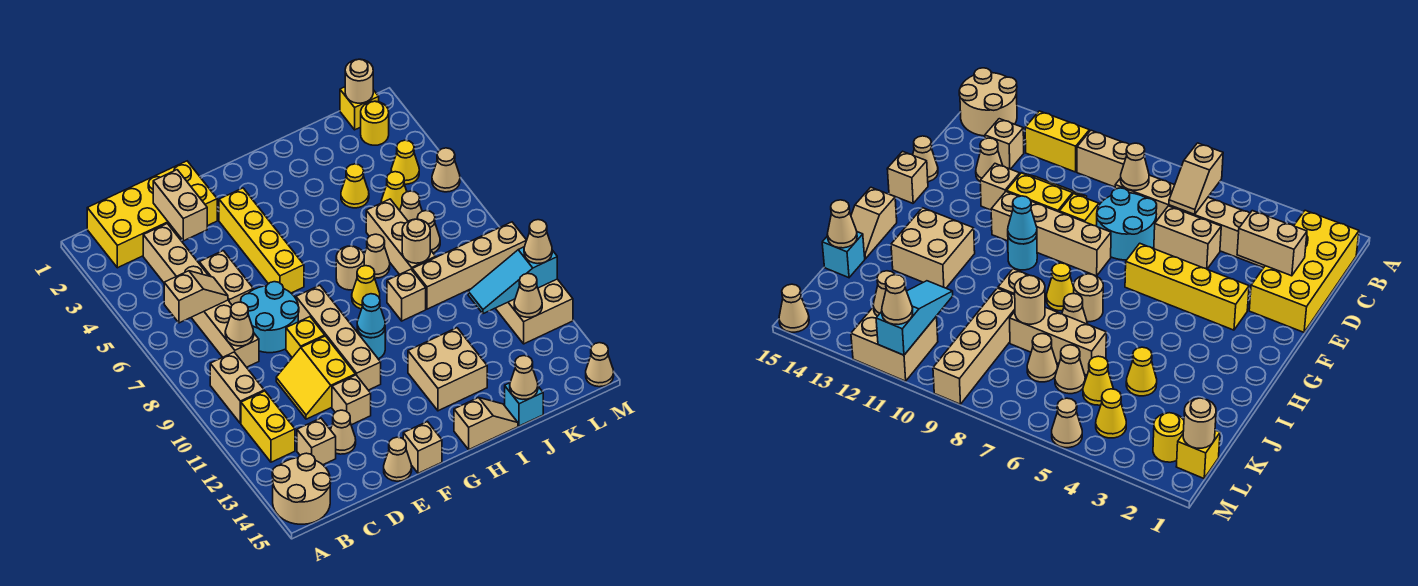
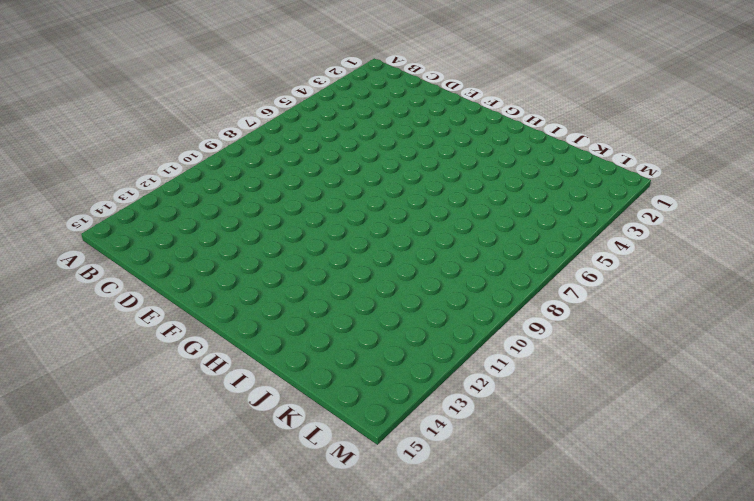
none -> tan round brick A14:B15 level 1
none -> yellow brick B1:E2 level 1
none -> tan brick B9:B10 level 1
none -> yellow brick B11:B12 level 1

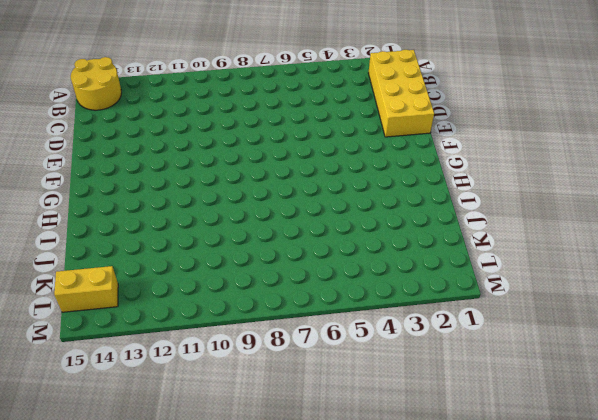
yellow round brick A14:B15 level 1 -> tan round brick A14:B15 level 1
yellow brick L14:L15 level 1 -> yellow brick B11:B12 level 1
none -> tan brick B9:B10 level 1
none -> tan brick C3:C8 level 1
none -> tan brick C13 level 1
none -> tan brick D5:D6 level 1

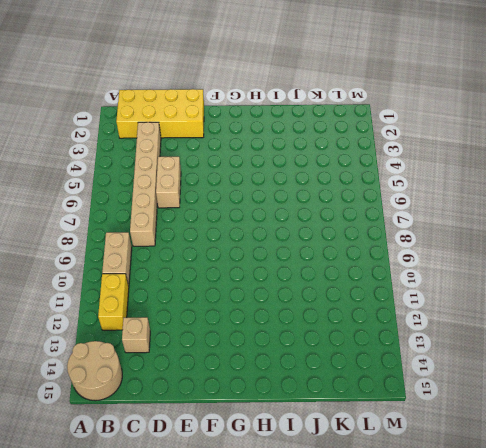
none -> cyan round brick D7:E8 level 1
none -> yellow slope D10:E11 level 1 top E
none -> tan cone D13 level 1
none -> yellow brick E9 level 1

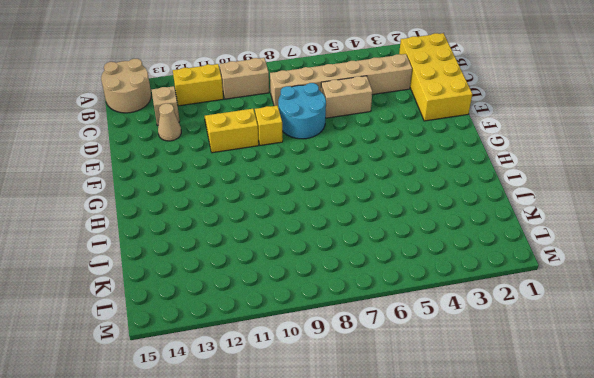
none -> tan brick E12 level 1
none -> tan cone E15 level 1
none -> yellow brick F3:F6 level 1
none -> tan brick F8:F11 level 1

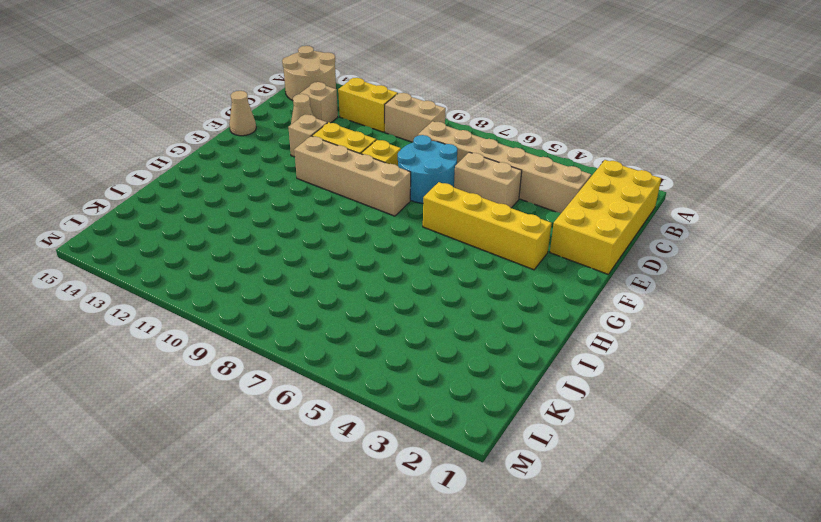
none -> tan brick F15 level 1
none -> cyan round brick G10 level 1
none -> tan round brick H7 level 1
none -> yellow cone H8 level 1

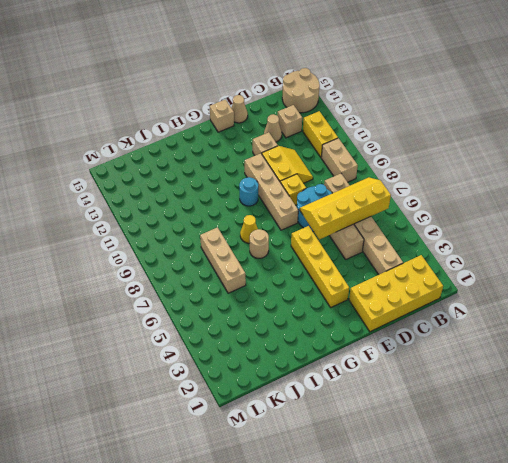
yellow slope B6:E7 level 2 top 6 -> tan slope B6:C6 level 2 top B
none -> tan brick H12:I13 level 1
none -> tan slope H15:I15 level 1 top H
none -> tan cone I7 level 1
none -> tan brick I9 level 1

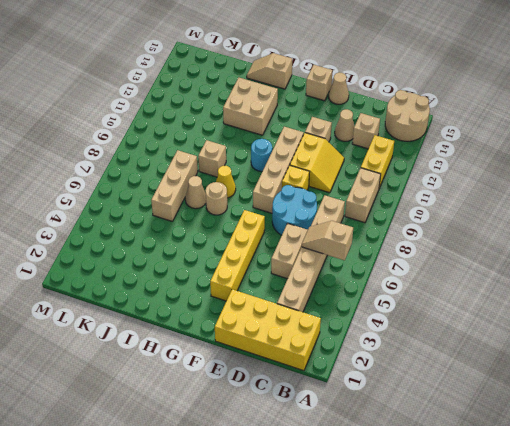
none -> yellow cone J4 level 1
none -> tan brick J9:M9 level 1
none -> cyan brick J15 level 1
none -> yellow cone K5 level 1

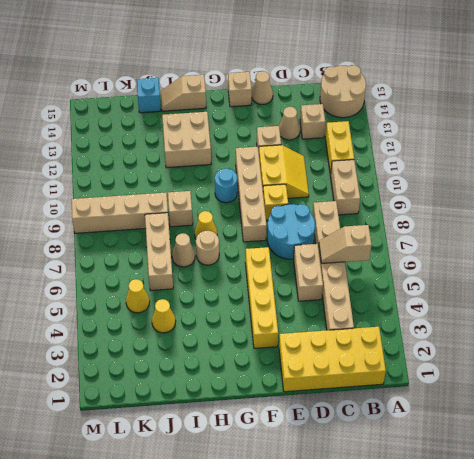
none -> tan cone K6 level 1
none -> tan cone K7 level 1
none -> yellow brick L1 level 1
none -> yellow round brick L2 level 1

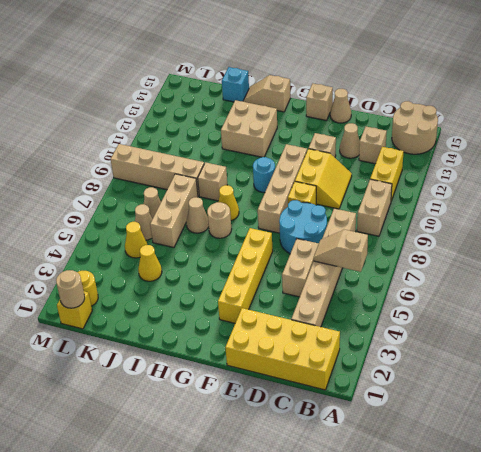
none -> yellow cone L4 level 1
none -> tan brick L11:M12 level 1
none -> tan cone M5 level 1
none -> tan cone M15 level 1

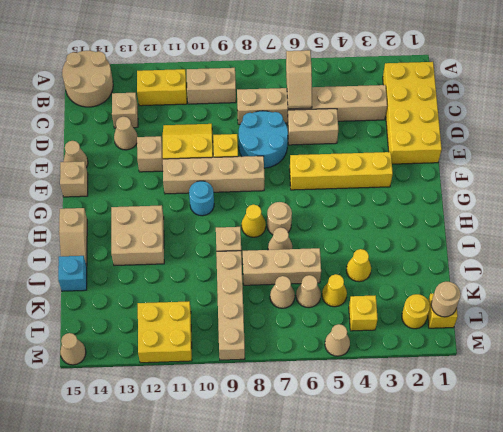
yellow brick L4 level 1 -> yellow cone L4 level 1
yellow brick L11:M12 level 1 -> tan brick L11:M12 level 1
none -> tan cone C8 level 2
none -> tan brick D2:D3 level 2
none -> cyan cone G10 level 2
none -> tan round brick J8 level 2

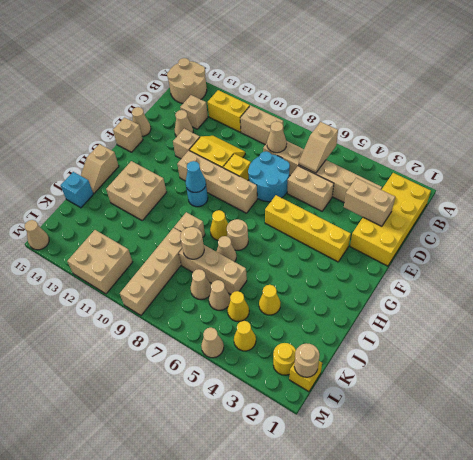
none -> tan cone J15 level 2
none -> cyan slope K11:M11 level 2 top M
none -> tan cone L12 level 2
none -> tan cone M11 level 3

